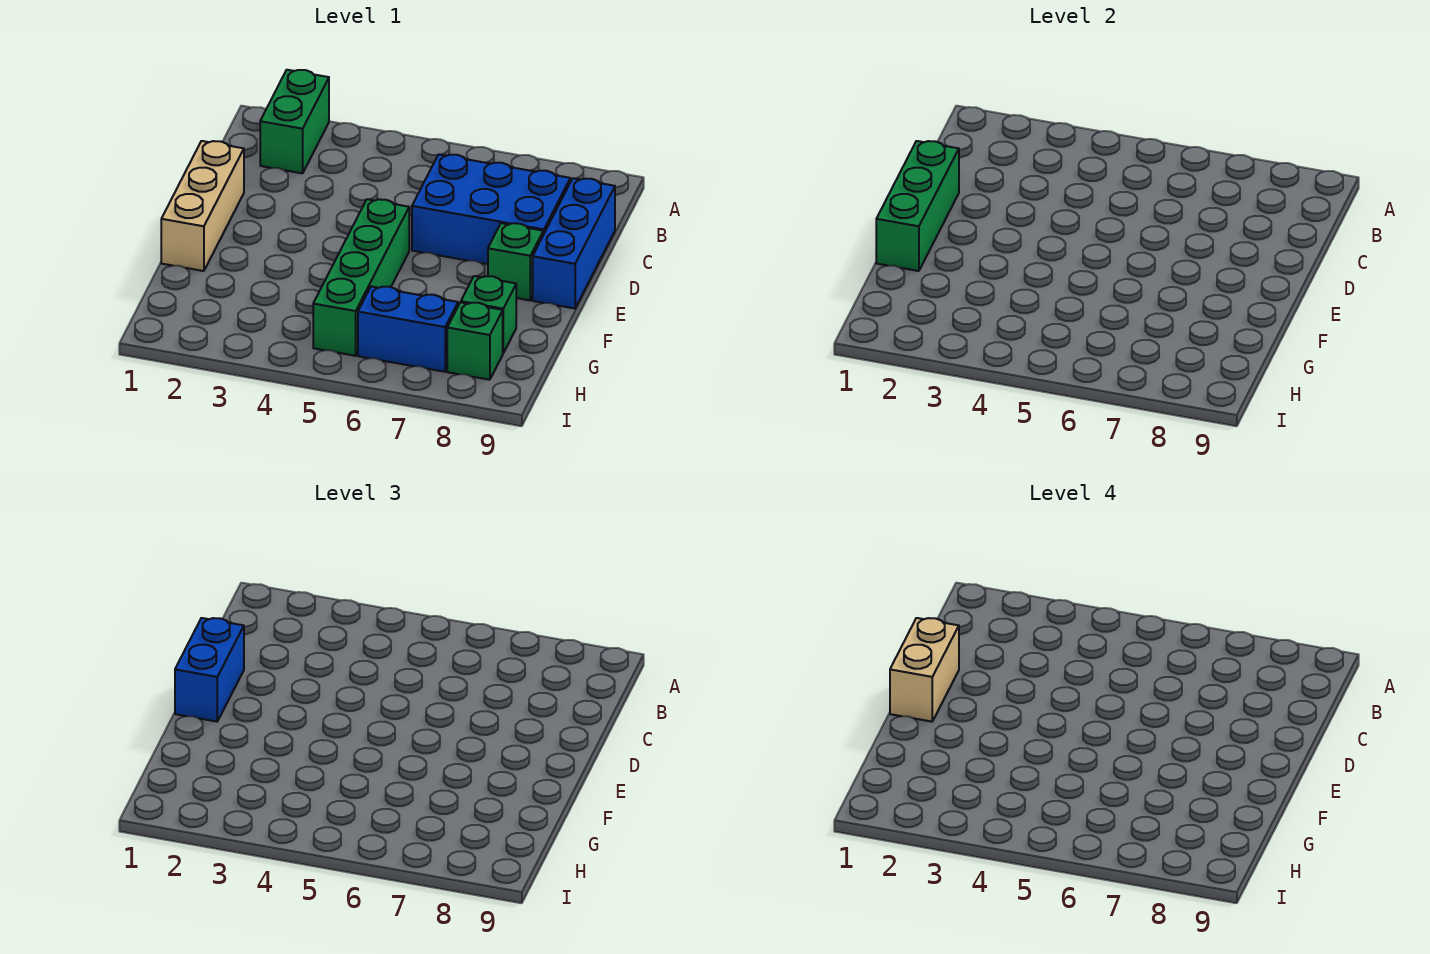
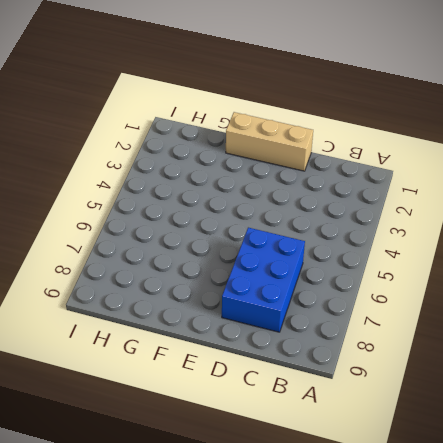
none -> green brick A2:B2 level 1
none -> blue brick C9:E9 level 1
none -> green brick E5:H5 level 1

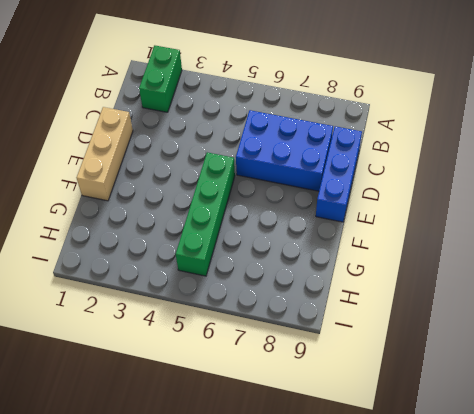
none -> green brick E8 level 1
none -> green brick G8 level 1
none -> blue brick H6:H7 level 1

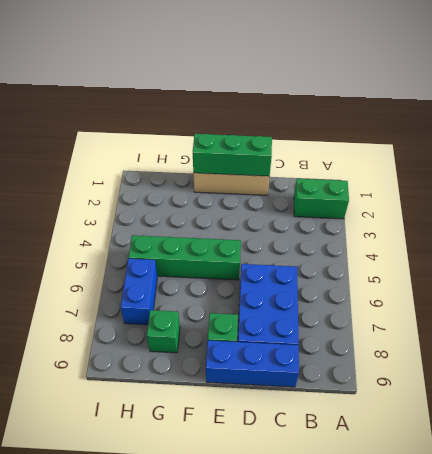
none -> green brick H8 level 1
none -> blue brick D1:E1 level 3
none -> tan brick D1:E1 level 4

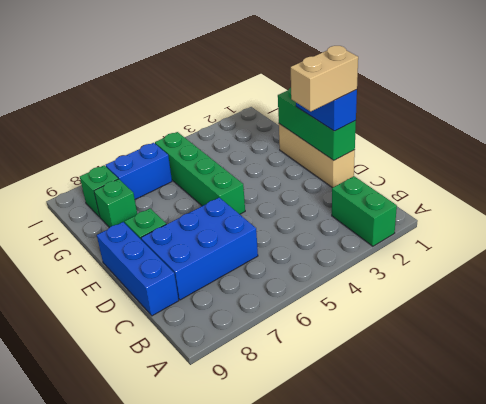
tan brick D1:D2 level 4 -> tan brick D1:E1 level 4

